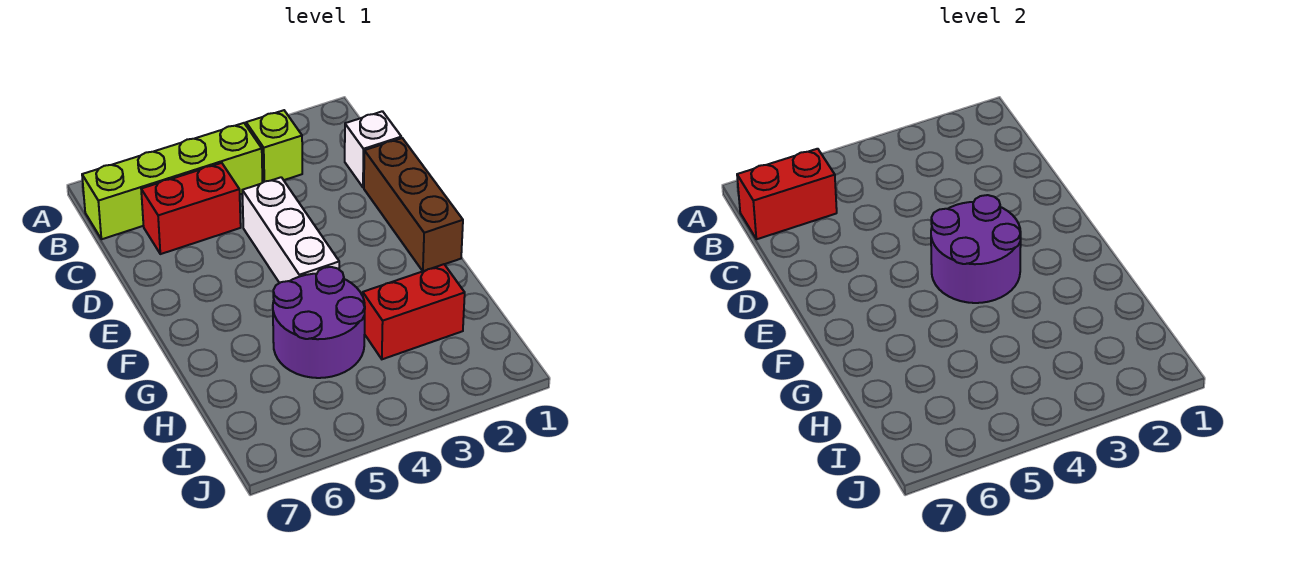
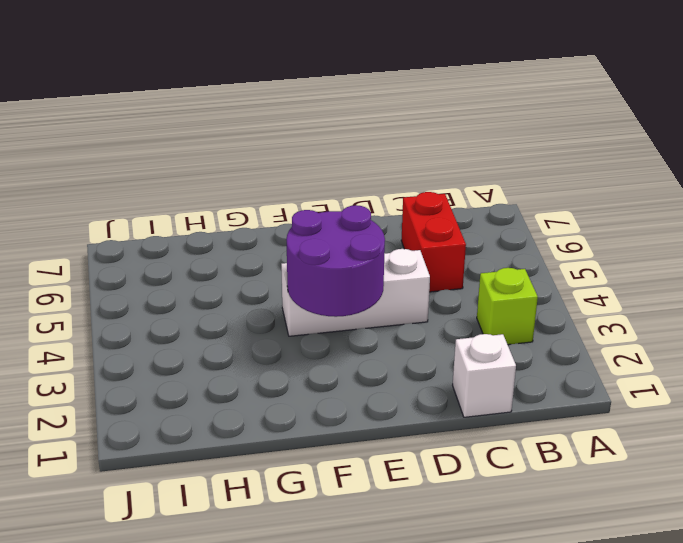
none -> lime brick B4:B7 level 1
none -> brown brick D1:F1 level 1

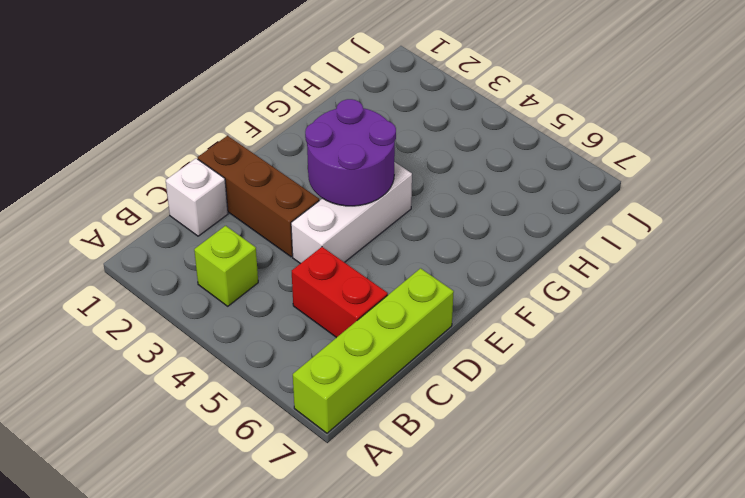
lime brick A7:D7 level 1 -> lime brick B4:B7 level 1
brown brick D1:D3 level 1 -> brown brick D1:F1 level 1
none -> purple round brick G4:H5 level 1
none -> red brick H2:H3 level 1

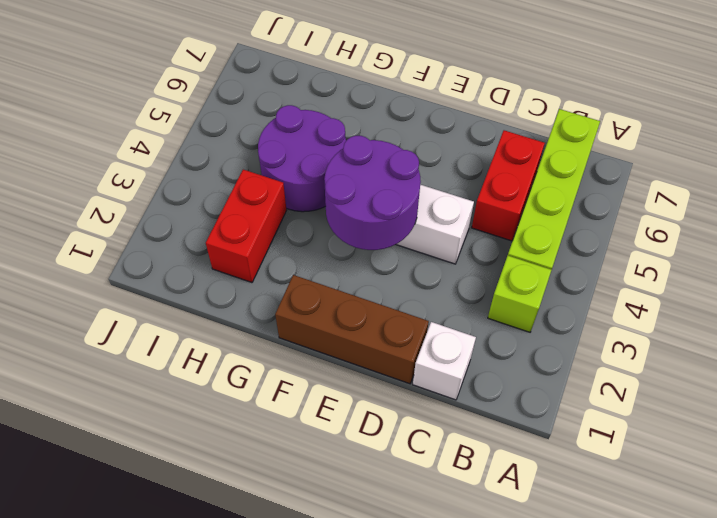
none -> red brick B6:B7 level 2

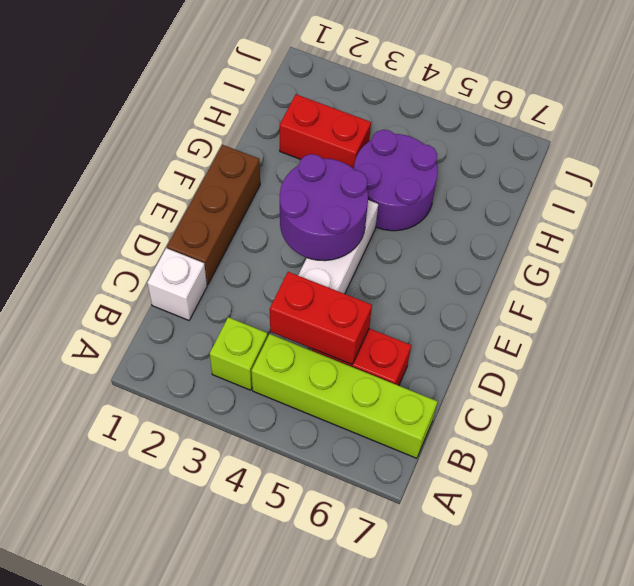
red brick C4:C5 level 2 -> red brick B6:B7 level 2

